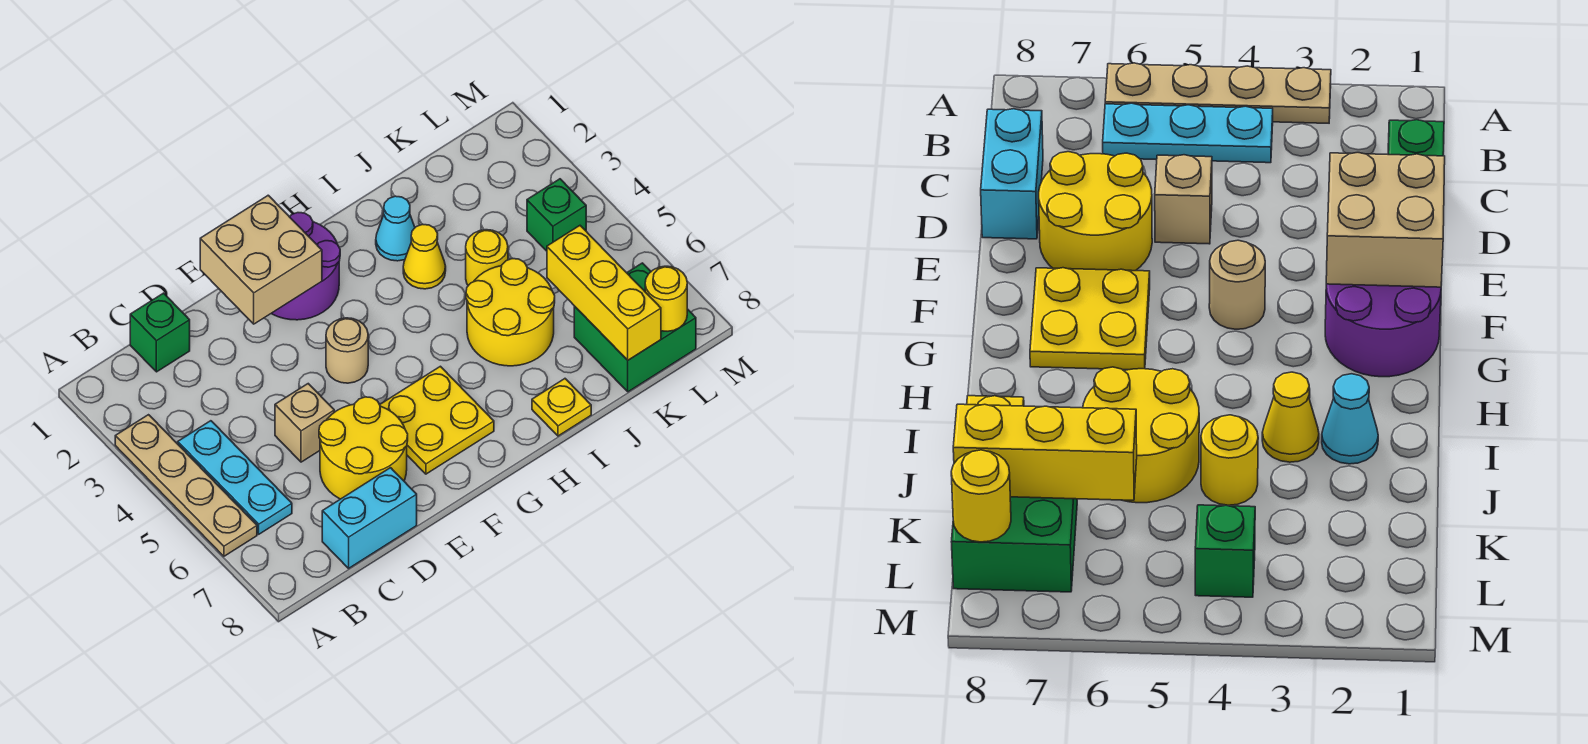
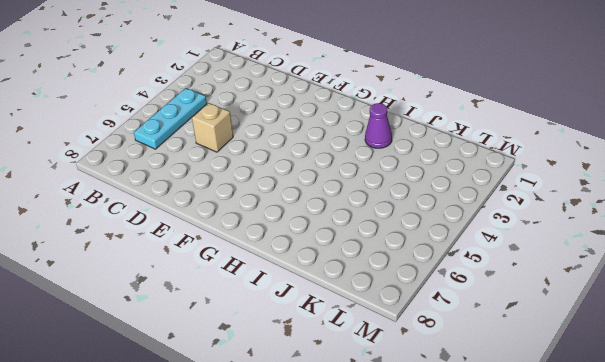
purple cone I2 level 1 -> cyan cone I2 level 1
none -> tan plate A3:A6 level 1
none -> green brick C1 level 1
none -> cyan brick C8:D8 level 1

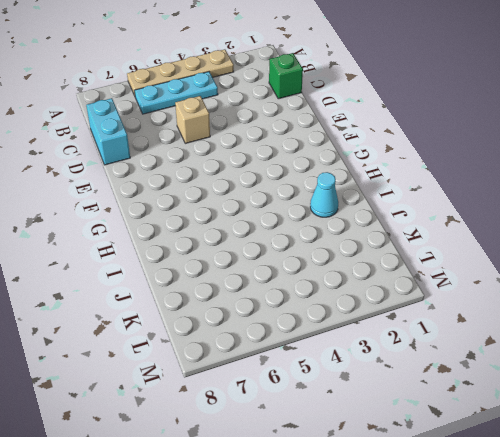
none -> yellow round brick D6:E7 level 1
none -> purple round brick F1:G2 level 1
none -> tan round brick F4 level 1

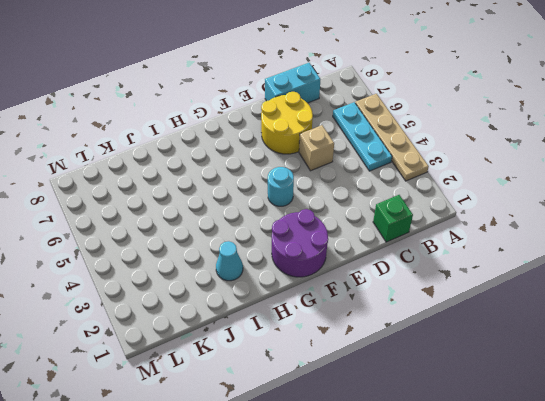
cyan round brick F4 level 1 -> tan round brick F4 level 1
none -> yellow plate F6:G7 level 1
none -> yellow cone I3 level 1
none -> yellow round brick I5:J6 level 1

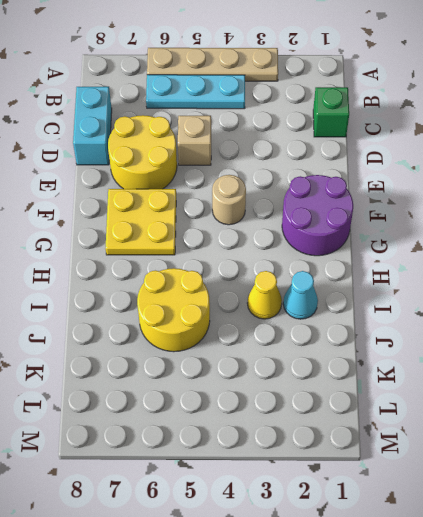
none -> yellow plate I8 level 1
none -> yellow round brick J4 level 1
none -> green brick K7:L8 level 1

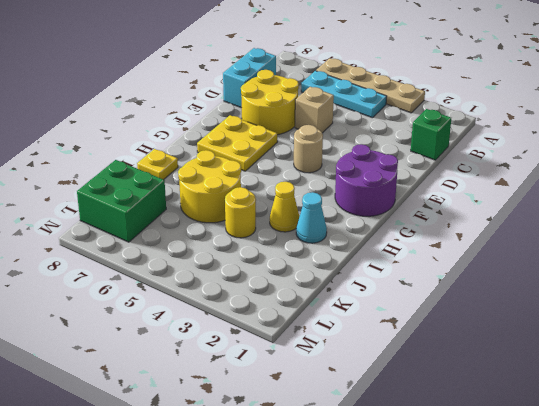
none -> green brick L4 level 1
none -> tan brick E1:F2 level 2
none -> yellow brick K6:K8 level 2

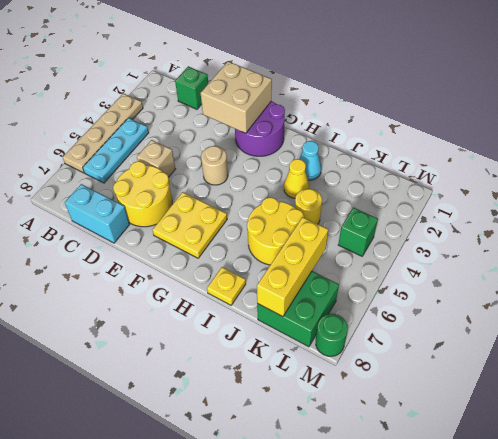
green round brick M8 level 1 -> none
none -> yellow round brick L8 level 2

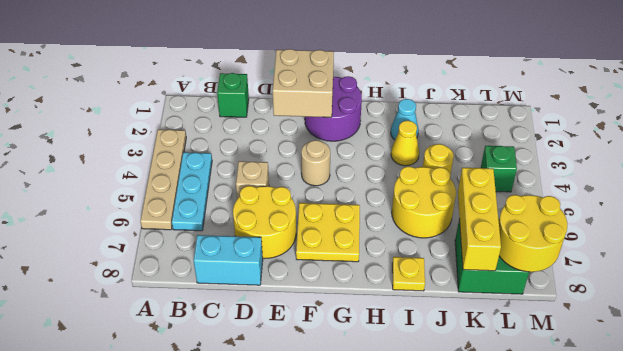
yellow round brick L7:M8 level 2 -> yellow round brick L8 level 2

